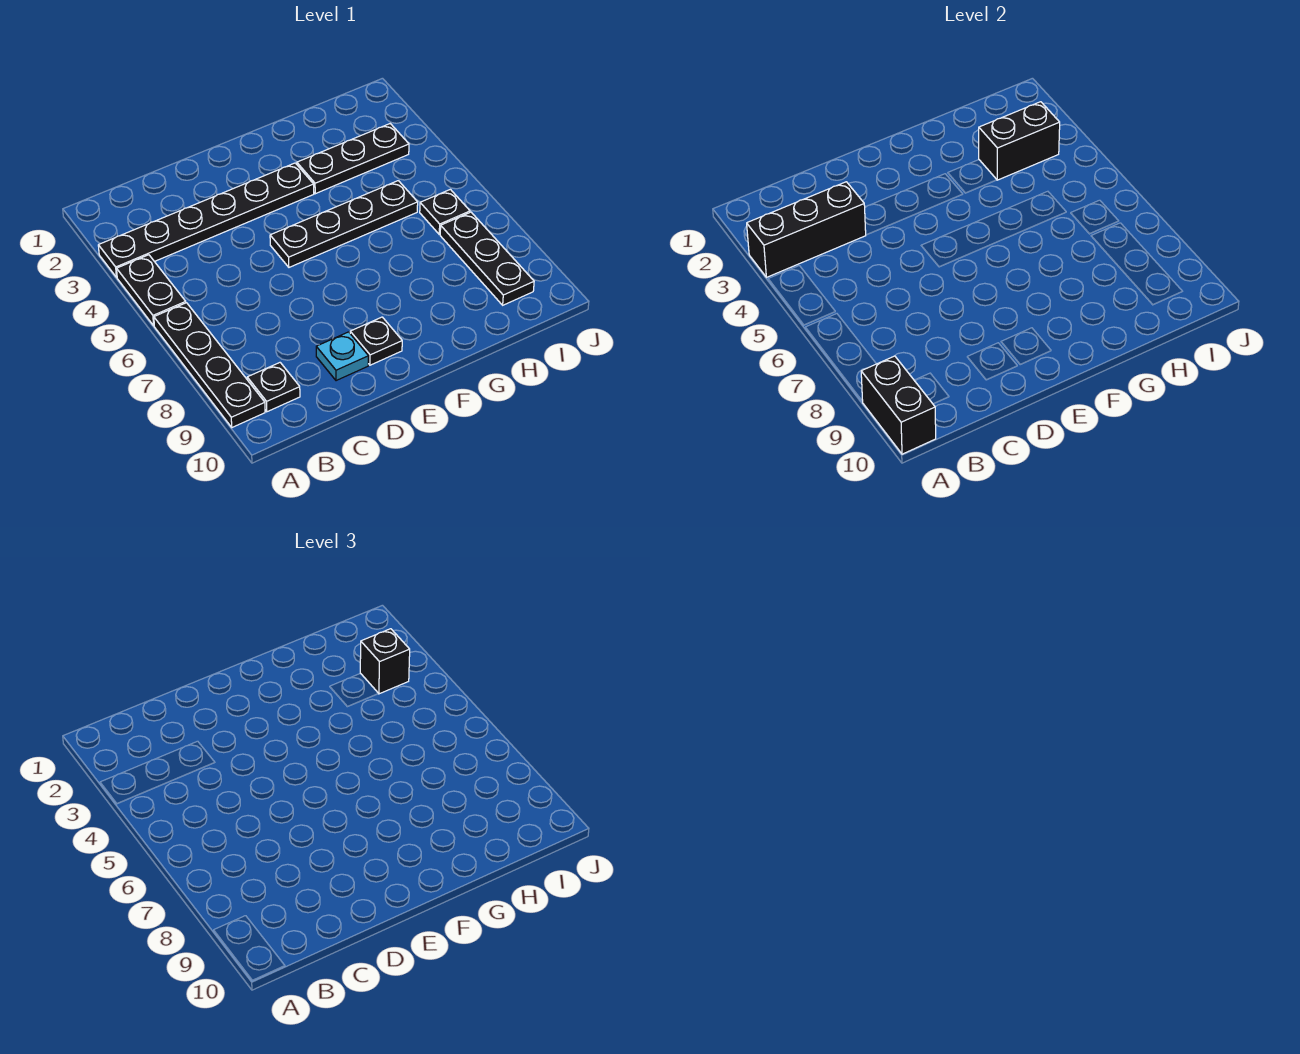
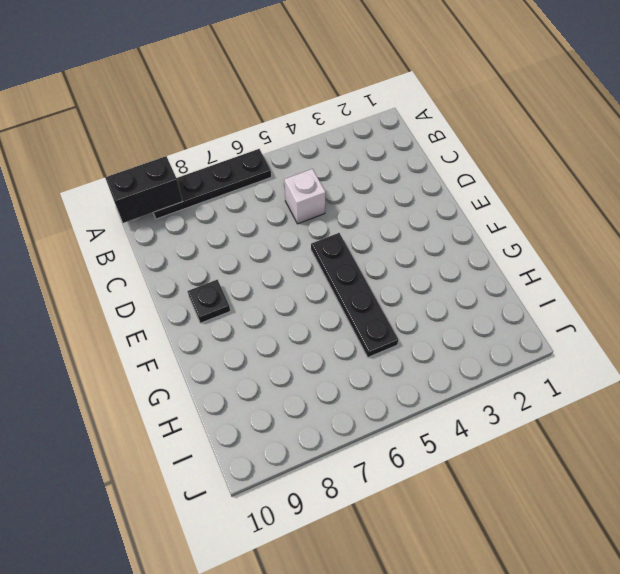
white brick C5 level 1 -> none
none -> black plate A3:F3 level 1
none -> black plate A4:A5 level 1
none -> black plate B9 level 1

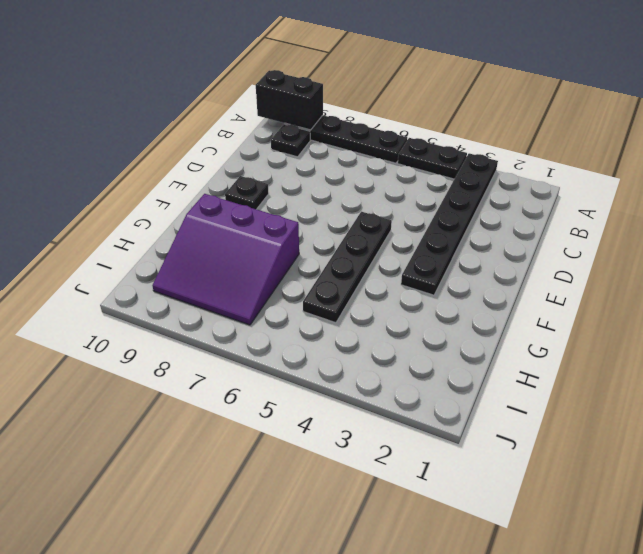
purple slope G7:I9 level 1 top G -> black plate I7:I9 level 1
none -> cyan plate D9 level 1
none -> black plate G3:I3 level 1
none -> black plate I6 level 1

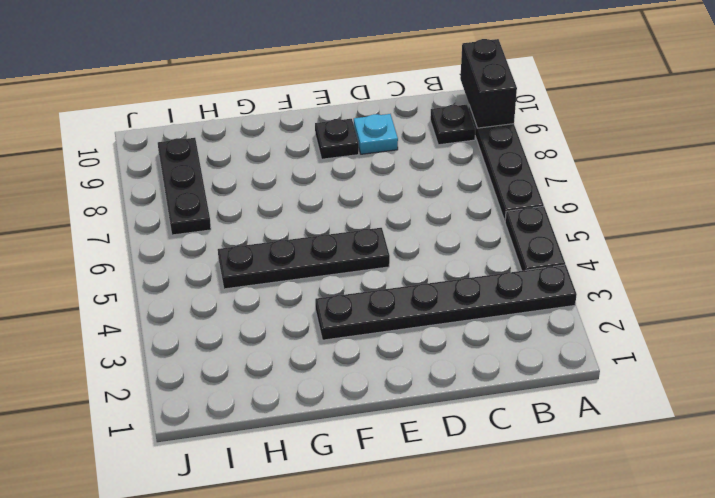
none -> black plate G3:I3 level 1
none -> black plate I6 level 1
none -> black brick A3:C3 level 2

